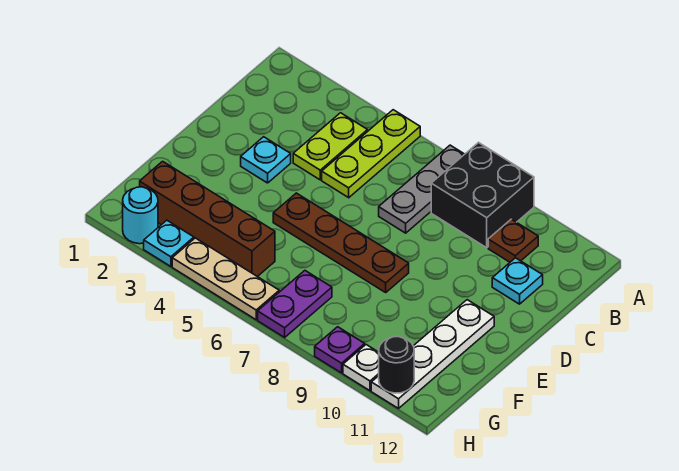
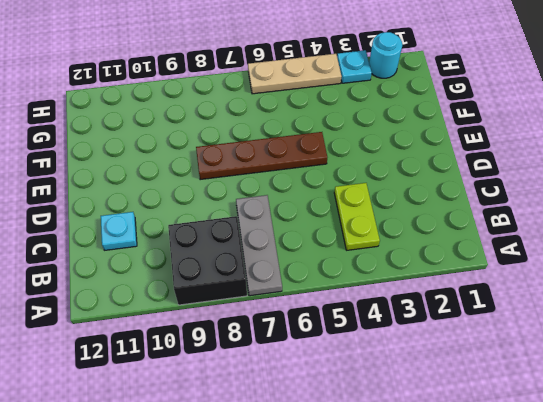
none -> lime plate A5:C5 level 1
none -> brown plate B10 level 1
none -> cyan plate D3 level 1

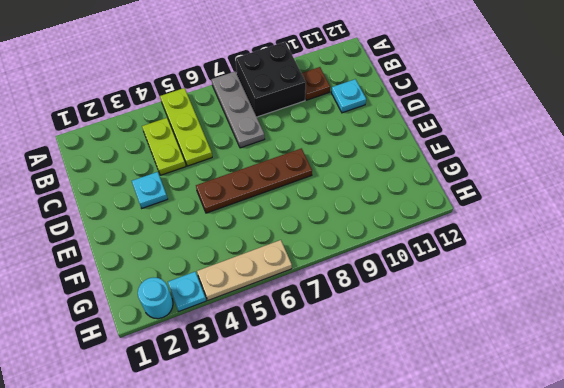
none -> white plate E11:H11 level 1
none -> brown brick G2:G5 level 1
none -> purple plate G7:H7 level 1

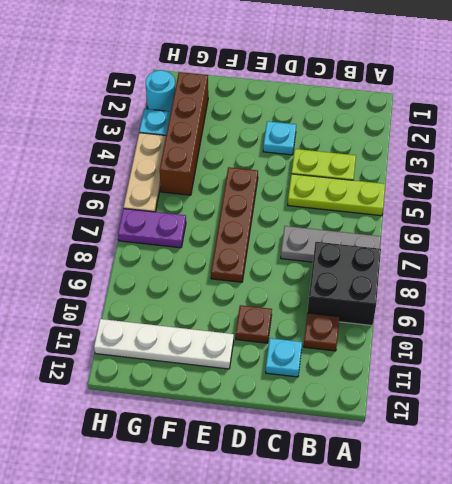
brown plate D10 level 1 -> none
none -> purple plate H9 level 1
none -> white plate H10 level 1
none -> black round brick H11 level 2

